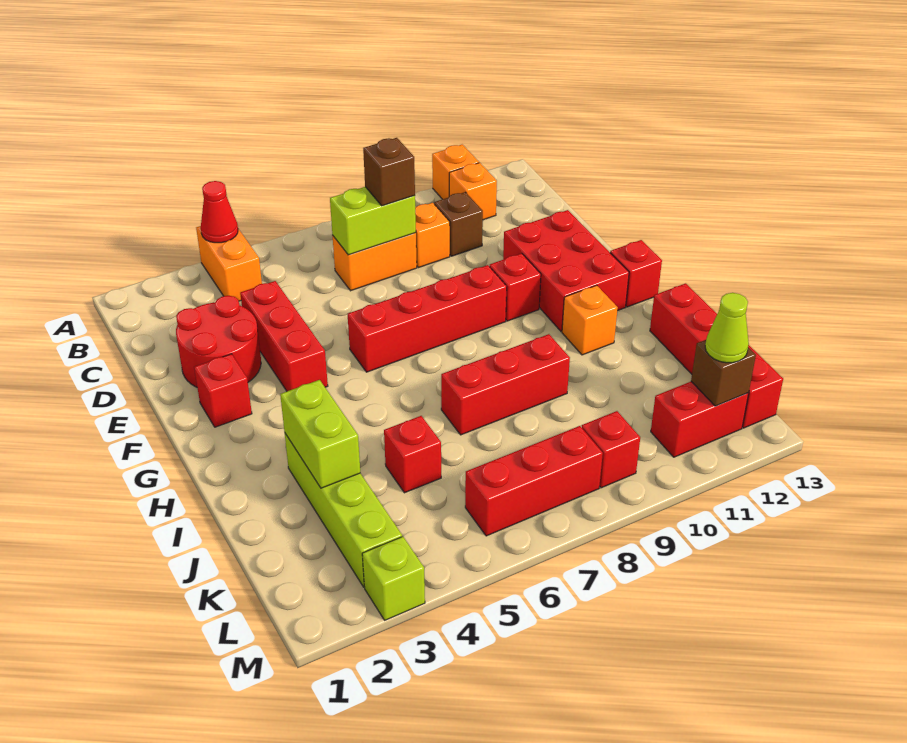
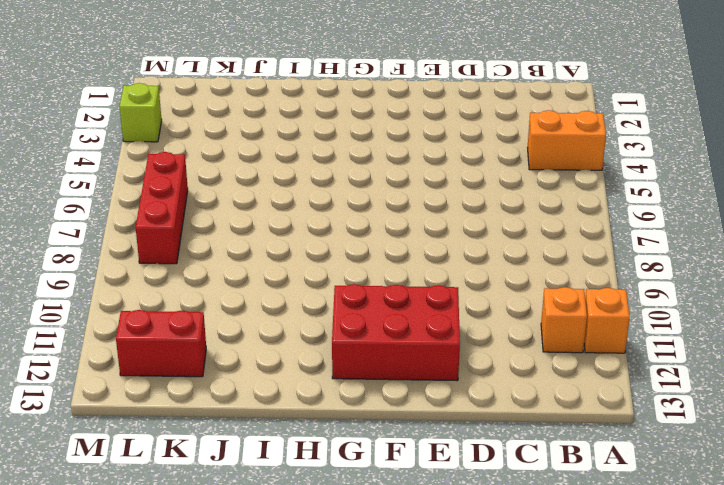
red brick K12:L12 level 1 -> red brick L11:L12 level 1
none -> orange brick C7:C8 level 1
none -> orange brick C9 level 1
none -> brown brick C10 level 1

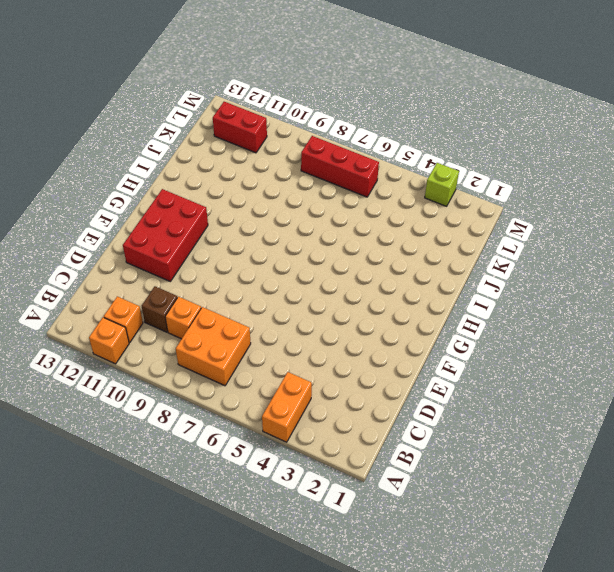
orange brick B7:C8 level 1 -> orange brick C7:C8 level 1
none -> red round brick D2:E3 level 1
none -> red brick D4:F4 level 1
none -> red brick F2 level 1

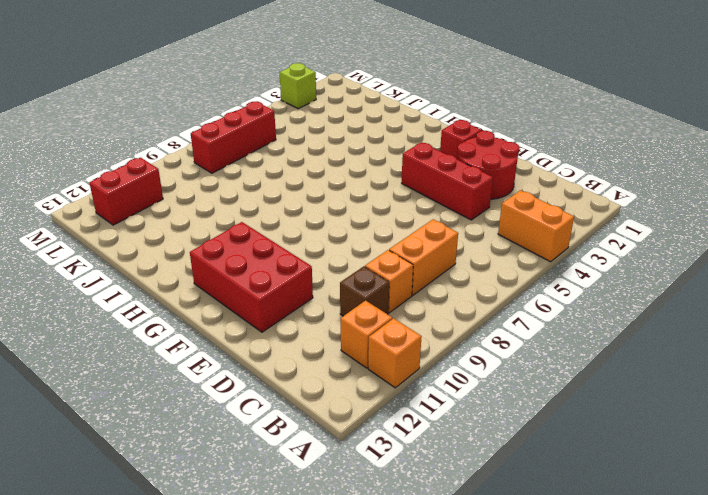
none -> red brick F6:F9 level 1
none -> red brick F10 level 1
none -> red brick G13 level 1

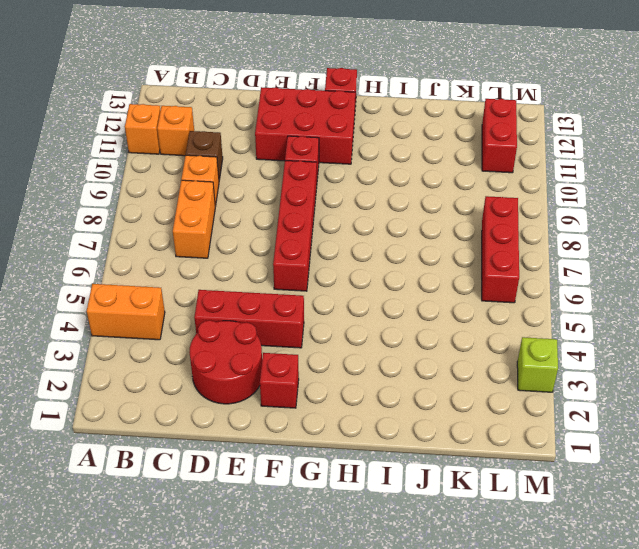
none -> orange brick H11 level 1
none -> lime brick I3:L3 level 1
none -> red brick I7:I9 level 1

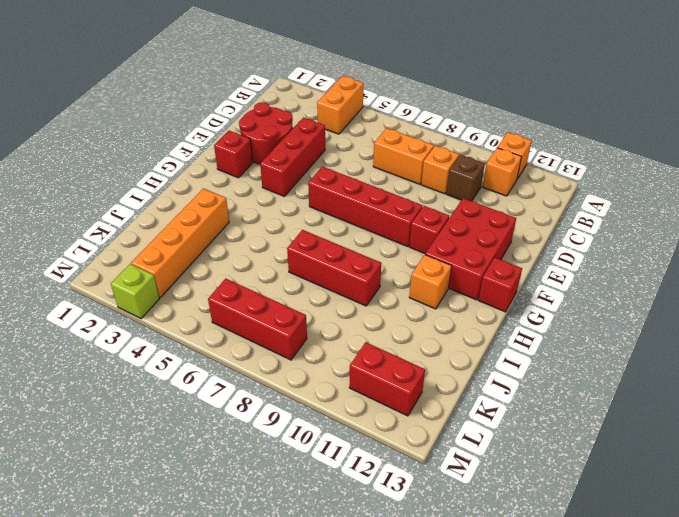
orange brick I3:L3 level 1 -> lime brick I3:L3 level 1
none -> red brick I13:L13 level 1
none -> red brick J5 level 1
none -> red brick L9 level 1

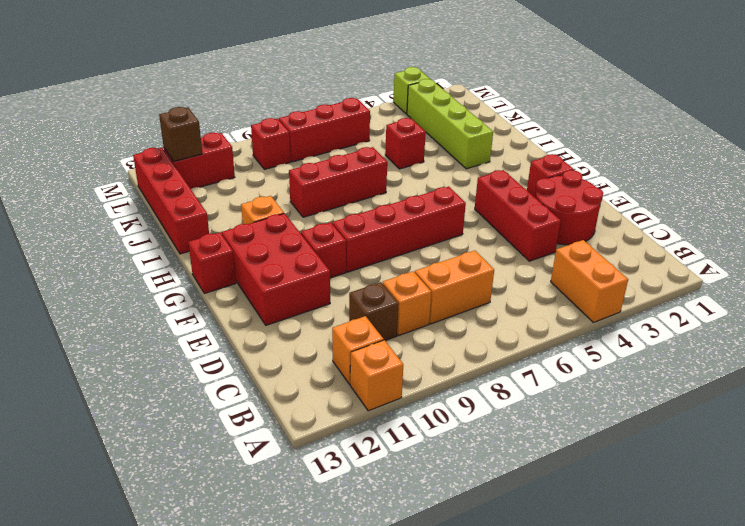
none -> red cone A4 level 2
none -> lime brick C7:C8 level 2
none -> lime brick I3:J3 level 2

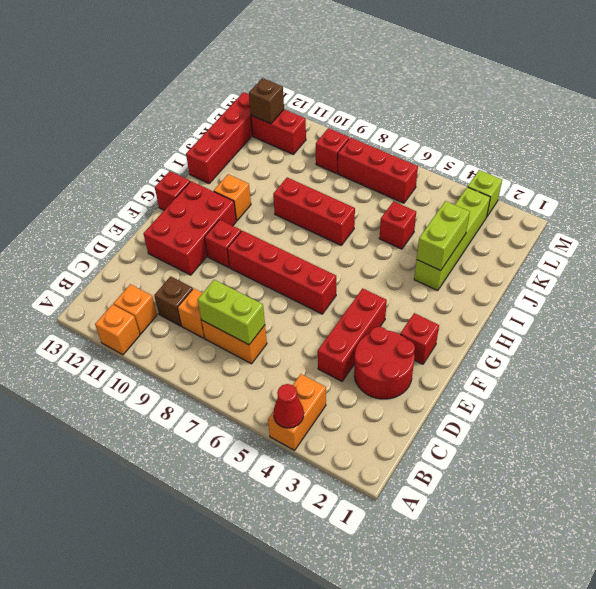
none -> brown brick C8 level 3
none -> lime cone L12 level 3

